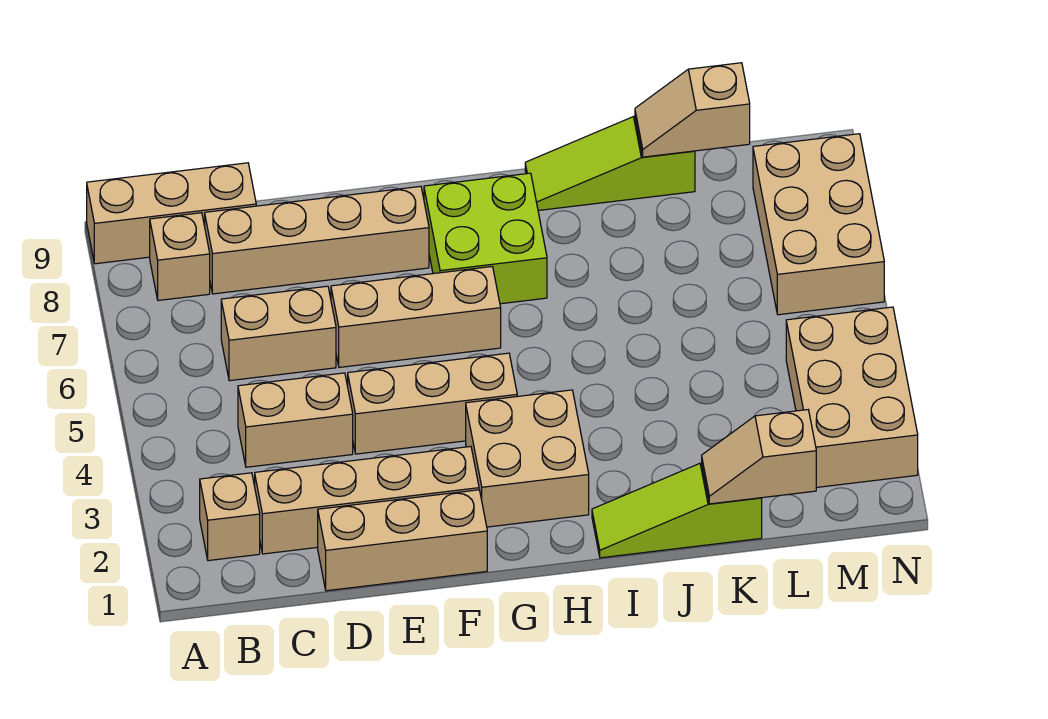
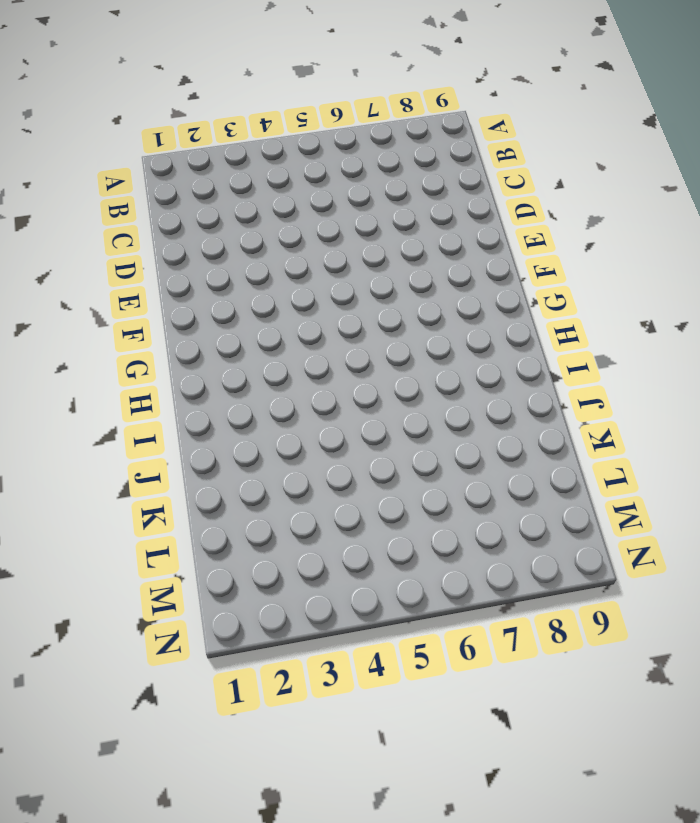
none -> tan brick A9:C9 level 1
none -> tan brick B2 level 1
none -> tan brick B8 level 1

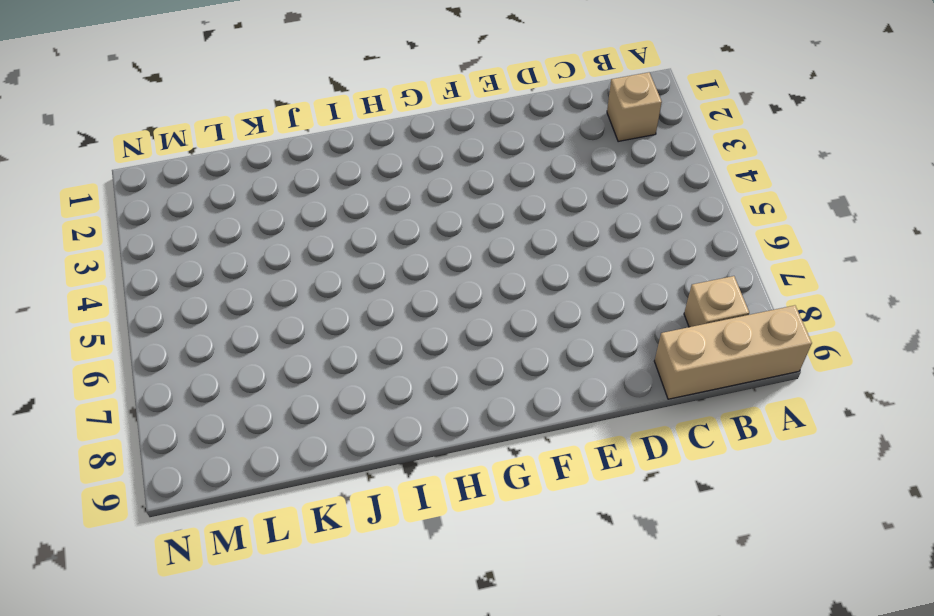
none -> tan brick C2:F2 level 1
none -> tan brick C4:D4 level 1
none -> tan brick C6:D6 level 1

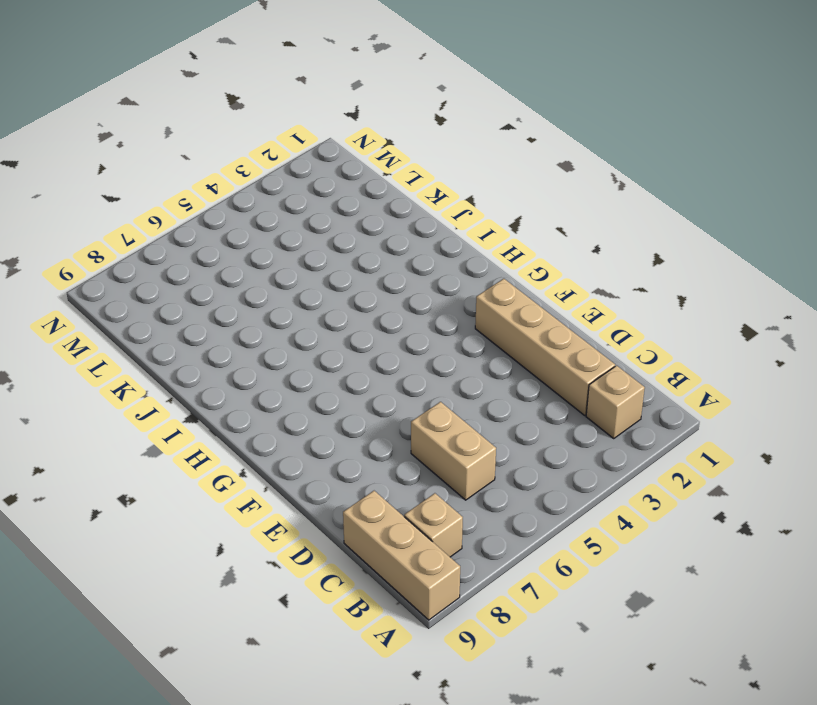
none -> tan brick C4:D4 level 1
none -> tan brick C8:F8 level 1
none -> tan brick D1:F1 level 1

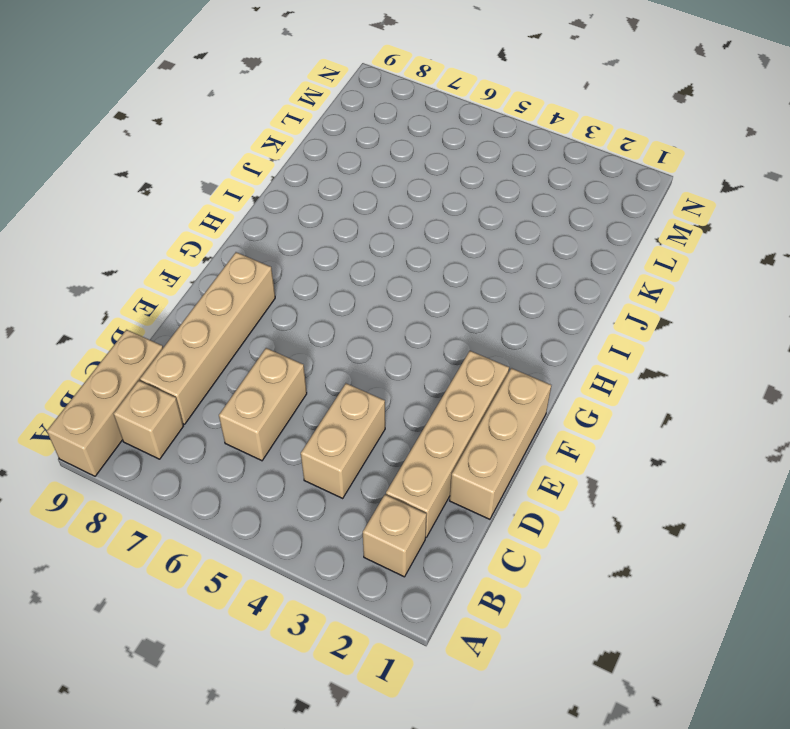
none -> tan brick E4:G4 level 1
none -> tan brick E6:G6 level 1
none -> tan brick G2:H3 level 1

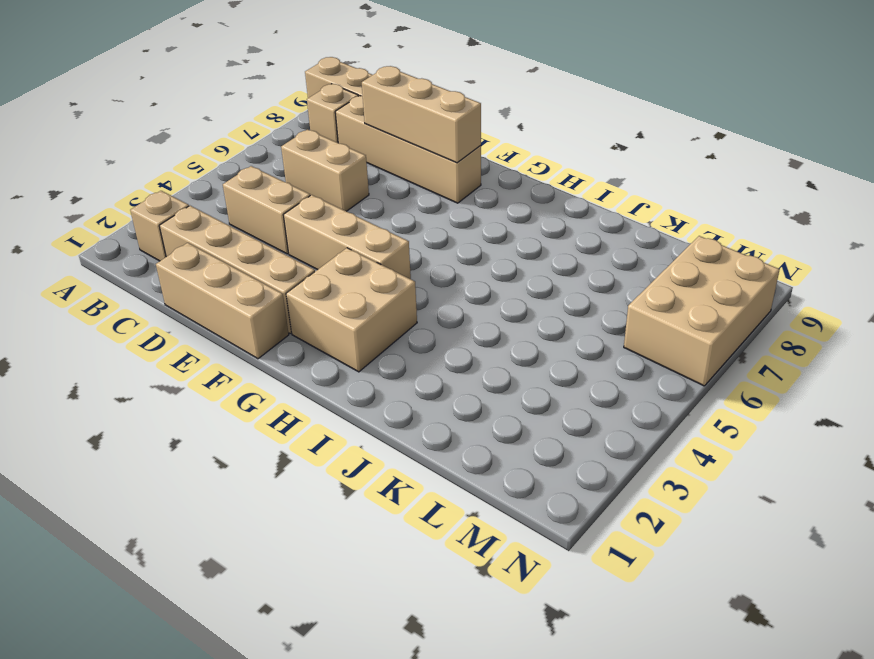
tan brick D8:F8 level 2 -> tan brick E6:G6 level 1
none -> lime brick G7:H8 level 1
none -> lime slope I1:K1 level 1 top K
none -> lime slope I9:K9 level 1 top K

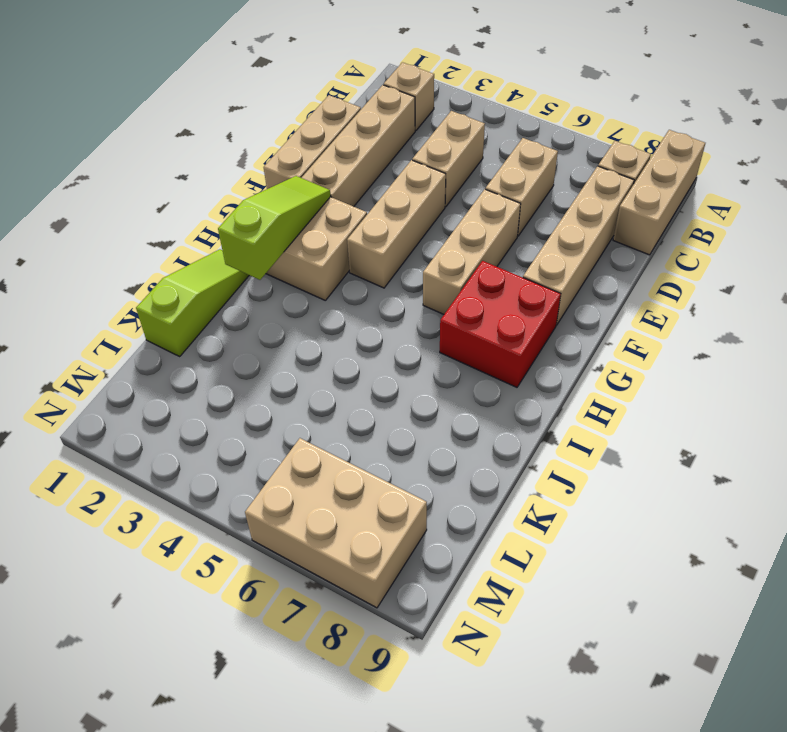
lime slope G2:I2 level 2 top I -> lime slope I9:K9 level 1 top K
red brick G7:H8 level 1 -> lime brick G7:H8 level 1
none -> tan brick M2:N4 level 1
none -> tan slope K1:L1 level 2 top L
none -> tan slope K9:L9 level 2 top L

